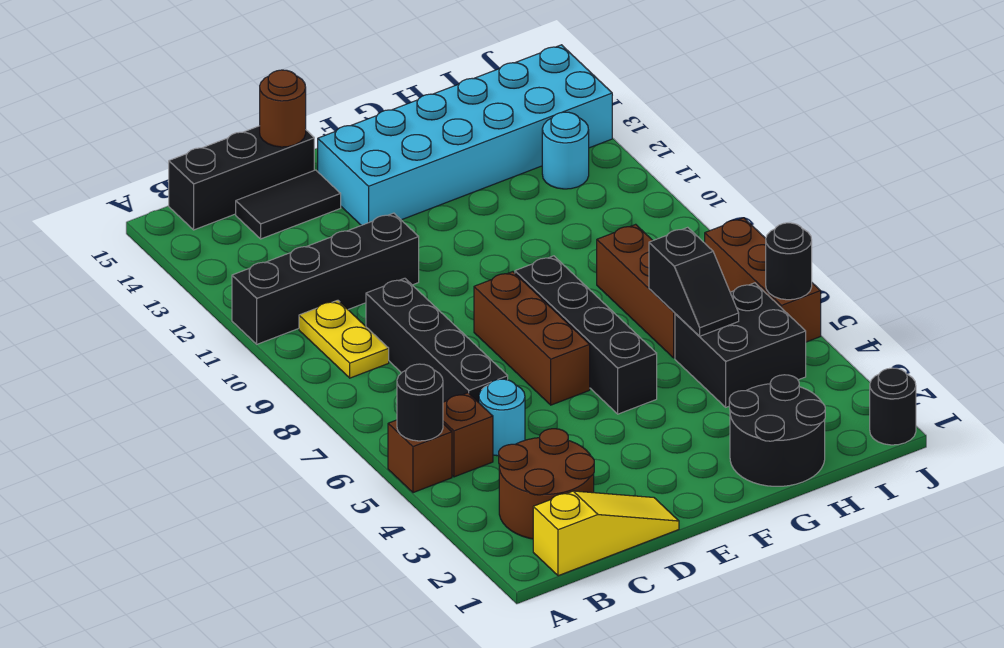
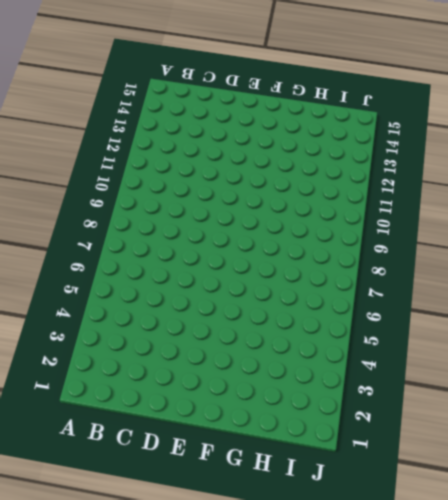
none -> brown brick A5 level 1
none -> black brick A11:D11 level 1
none -> yellow slope B1:D1 level 1 top B

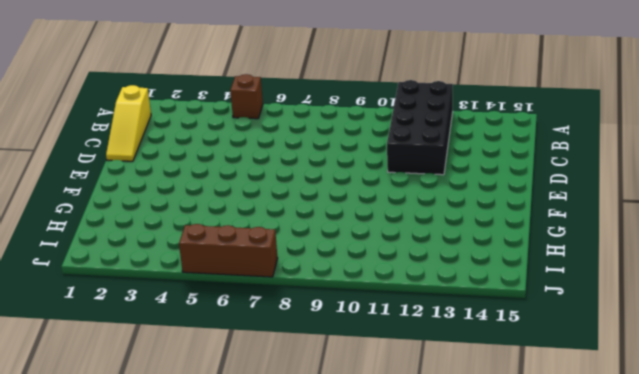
black brick A11:D12 level 1 -> black brick A11:D11 level 1
none -> brown round brick B2:C3 level 1
none -> brown brick B5 level 1
none -> yellow plate B9:B10 level 1

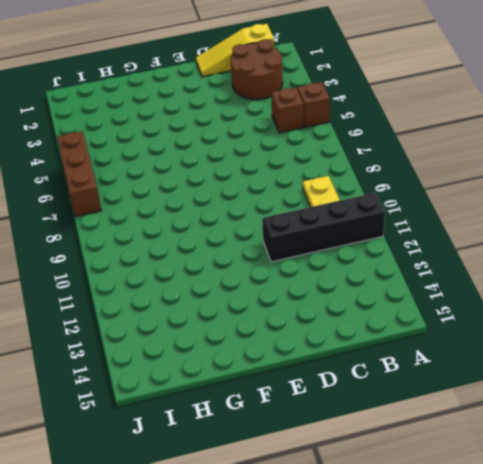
none -> black brick B15:D15 level 1
none -> cyan round brick C5 level 1
none -> black brick C6:C9 level 1

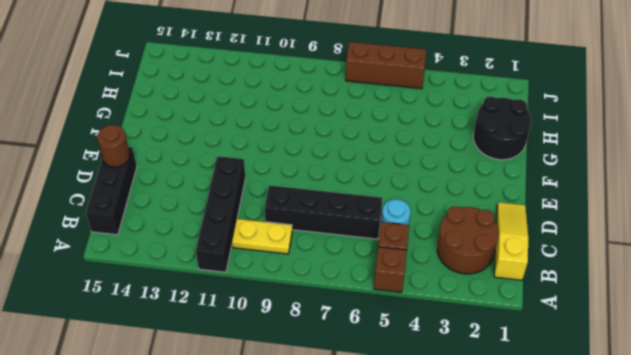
none -> black tile C14:D14 level 1
none -> brown brick E6:E8 level 1
none -> cyan brick E13:J14 level 1

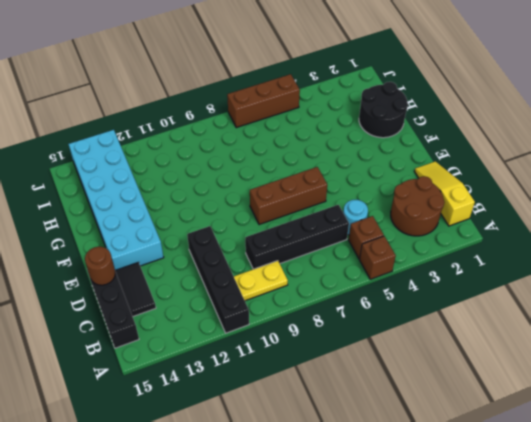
none -> black brick F5:F8 level 1
none -> black brick H4:I5 level 1
none -> brown brick H6:H8 level 1

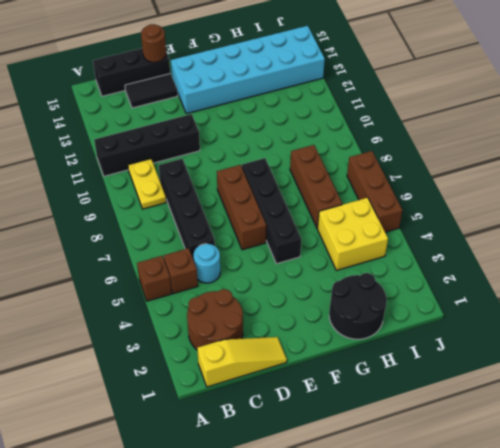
yellow brick H4:I5 level 1 -> black brick H4:I5 level 1
none -> cyan round brick I12 level 1
none -> black round brick J1 level 1
none -> black round brick A5 level 2

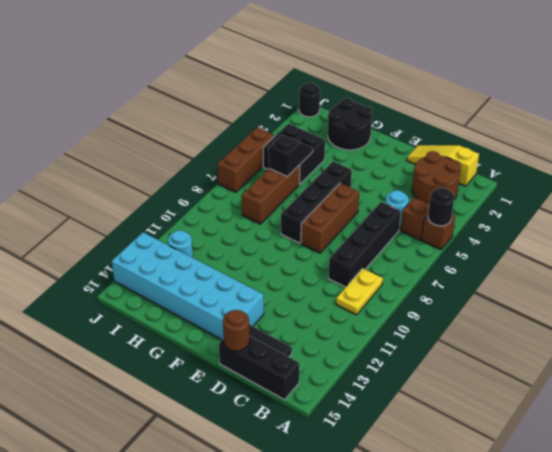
none -> black brick A11:D11 level 1
none -> black round brick J5 level 2

